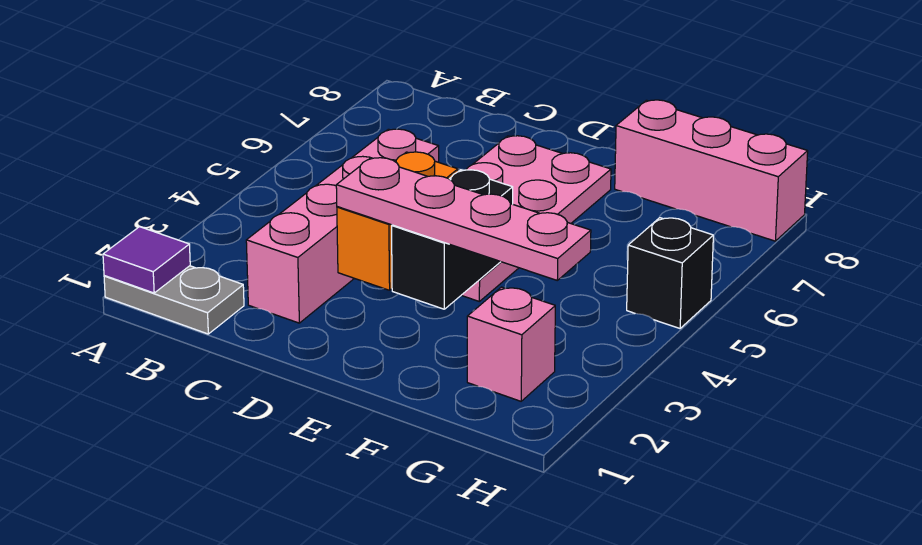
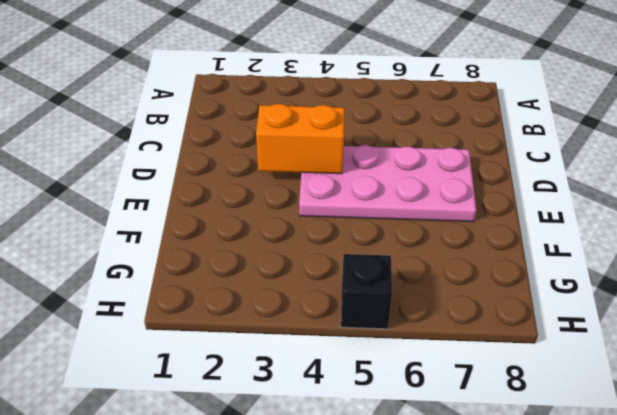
none -> grey plate A1:B1 level 1
none -> pink brick C2:C5 level 1

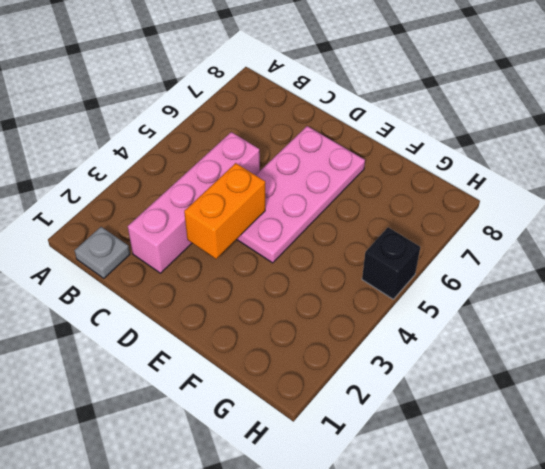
grey plate B1 level 1 -> grey plate A1:B1 level 1
none -> pink brick F8:H8 level 1
none -> pink brick G2 level 1

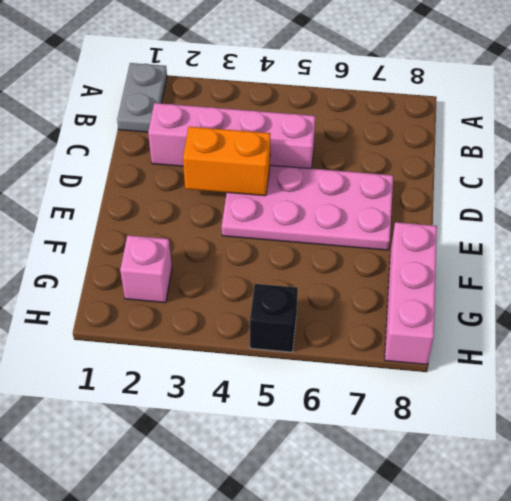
none -> purple tile A1 level 2
none -> black brick E3:E4 level 2

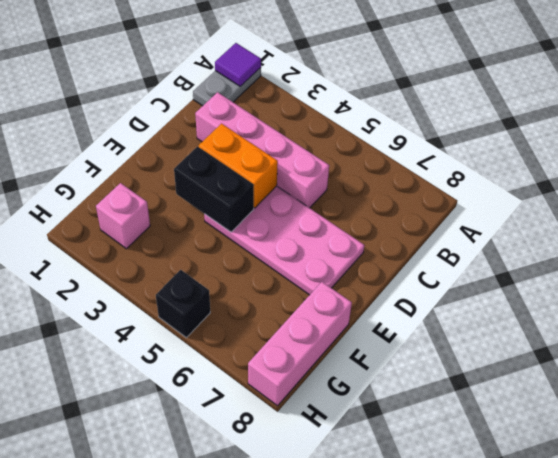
none -> pink plate D3:G3 level 3

